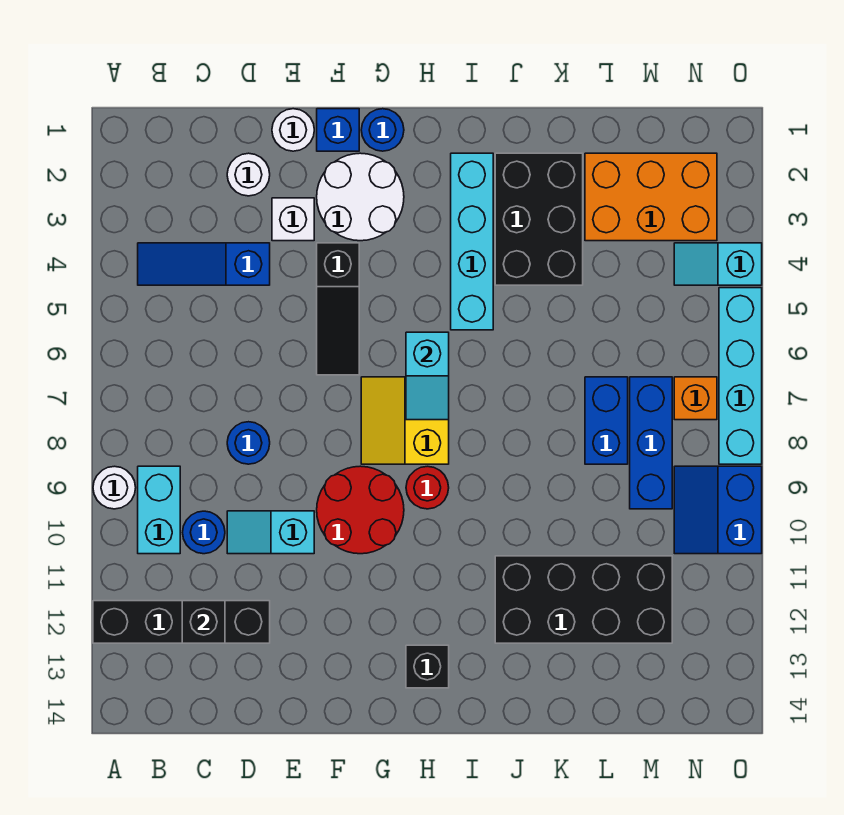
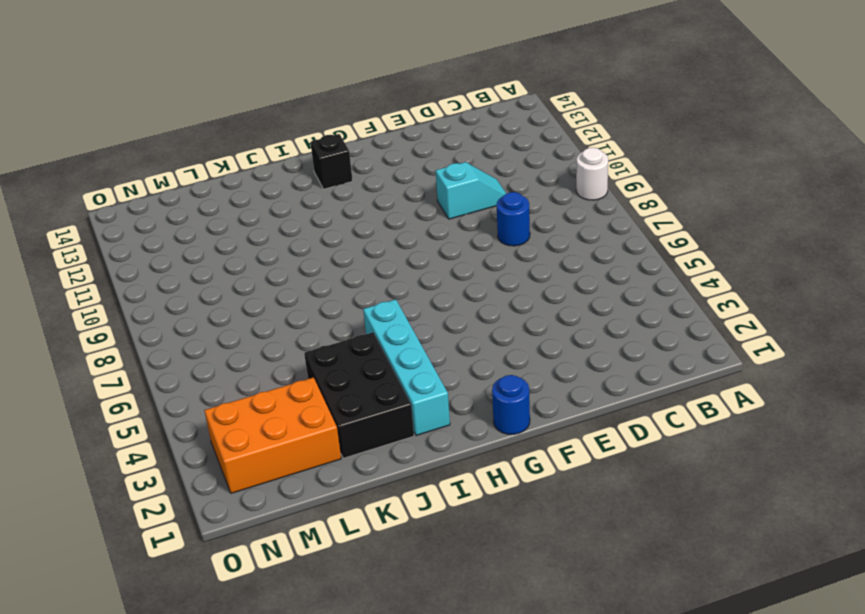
none -> black brick A12:D12 level 1
none -> blue slope B4:D4 level 1 top D
none -> cyan brick B9:B10 level 1
none -> blue round brick C10 level 1

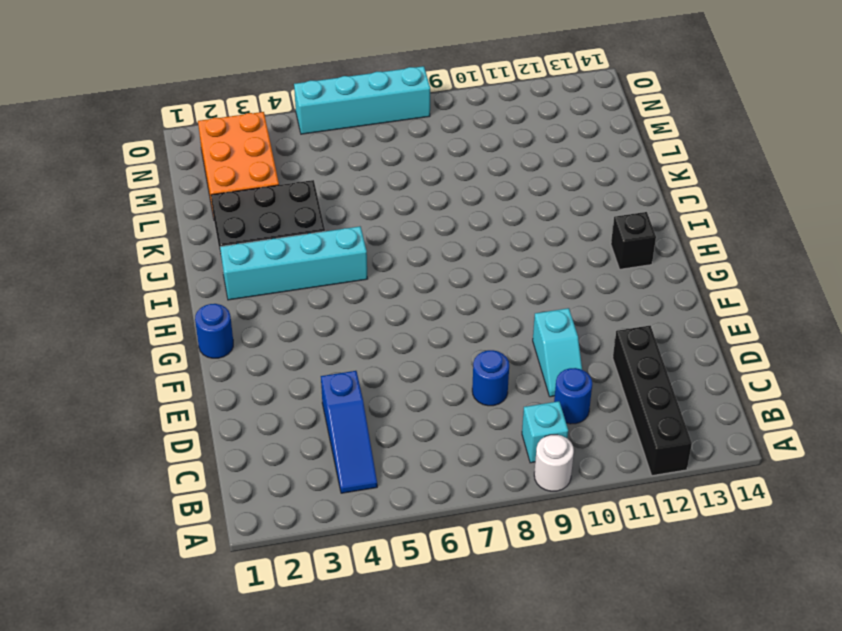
cyan brick B9 level 1 -> cyan brick B9:B10 level 1
none -> white round brick D2 level 1
none -> white round brick E1 level 1
none -> white brick E3 level 1
none -> blue brick F1 level 1

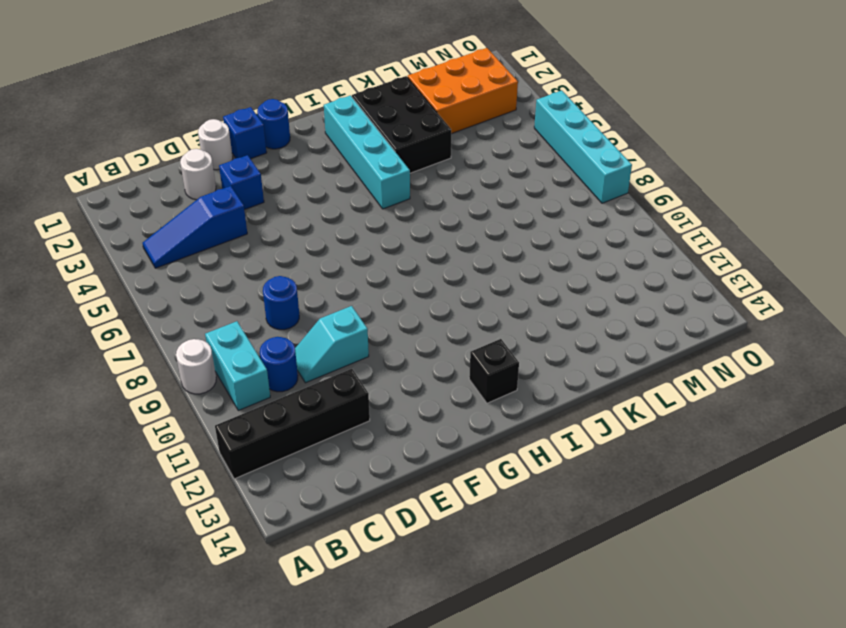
blue brick E3 level 1 -> white brick E3 level 1
none -> white round brick F2:G3 level 1
none -> black slope F4:F6 level 1 top 4
none -> red round brick F9:G10 level 1
none -> yellow slope G7:H8 level 1 top H

